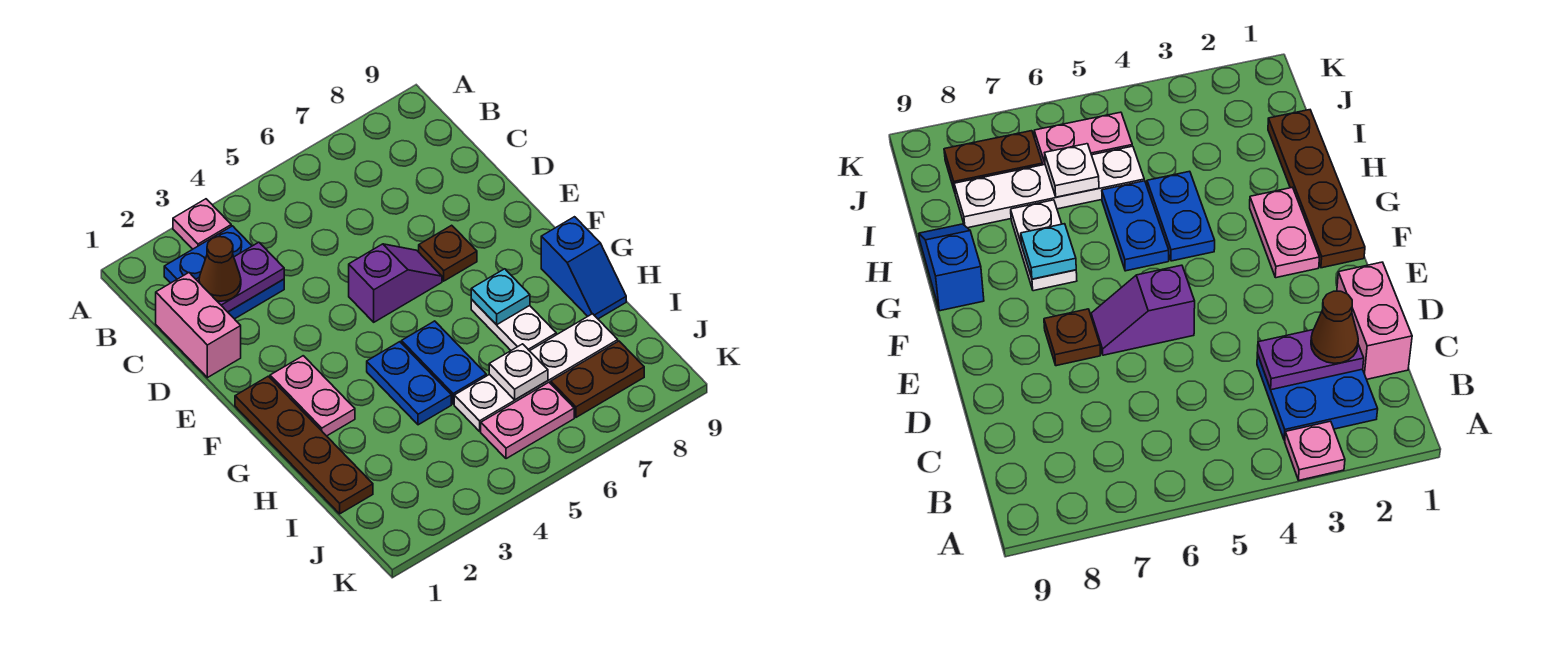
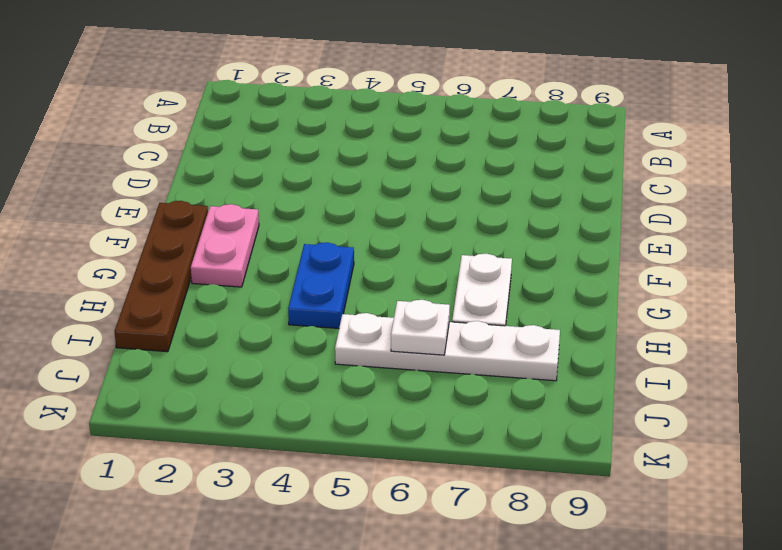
none -> pink plate A3 level 1
none -> blue plate B2:C3 level 1
none -> pink brick C1:D1 level 1

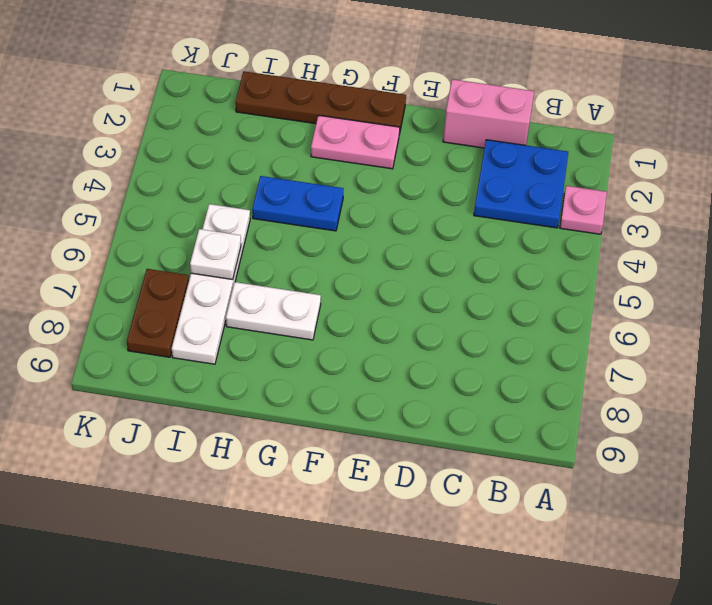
none -> purple slope E5:E6 level 1 top 5
none -> brown plate E7 level 1
none -> blue plate G5:H5 level 1

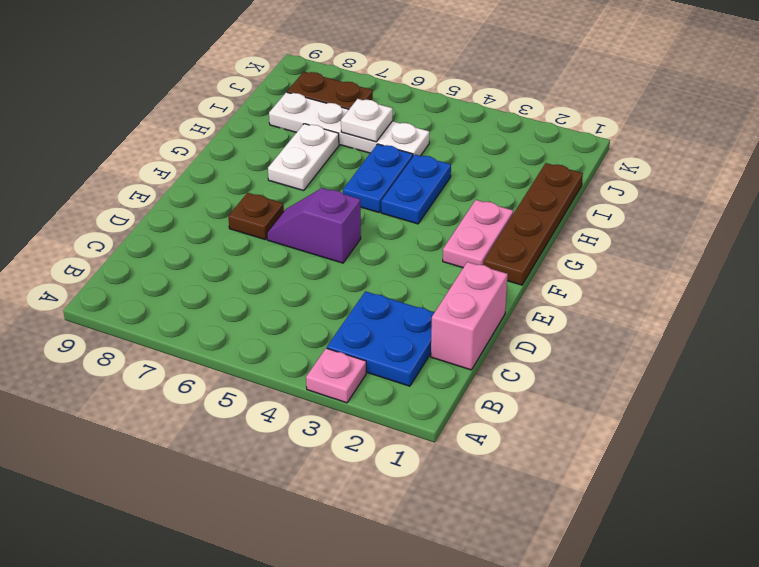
none -> blue slope G9:H9 level 1 top G
none -> pink plate J5:J6 level 1
none -> purple plate C2:C3 level 2

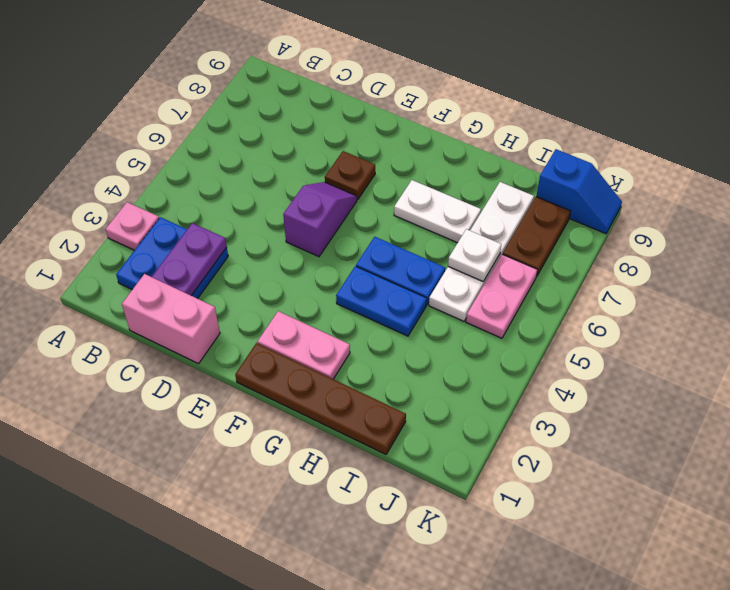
blue slope J9:K9 level 1 top J -> blue slope G9:H9 level 1 top G
none -> cyan plate G7 level 2
none -> brown cone C2 level 3

